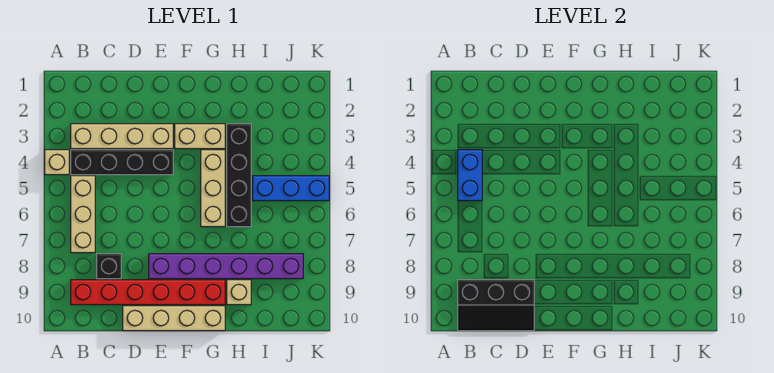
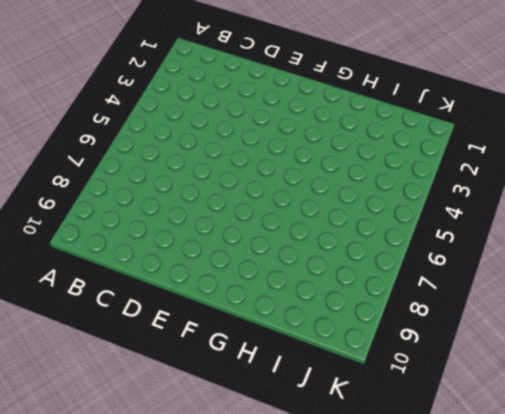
none -> tan brick A4 level 1
none -> tan brick B3:E3 level 1
none -> black brick B4:E4 level 1

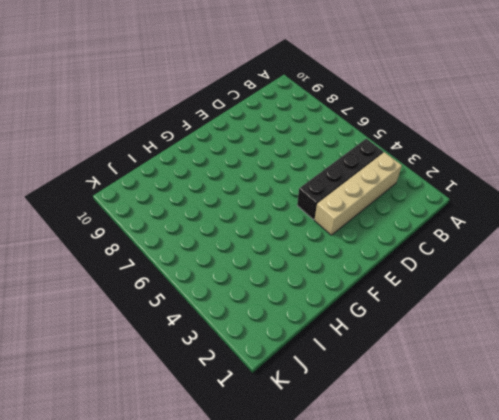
none -> tan brick A4 level 1
none -> tan brick B5:B7 level 1
none -> red brick B9:G9 level 1

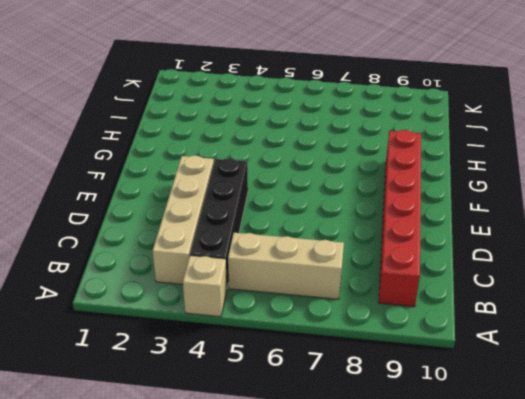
none -> black brick C8 level 1
none -> tan brick D10:G10 level 1
none -> purple brick E8:J8 level 1

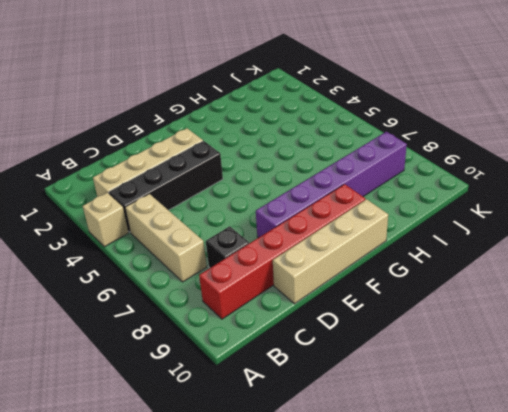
none -> tan brick F3:G3 level 1
none -> tan brick G4:G6 level 1
none -> black brick H3:H6 level 1

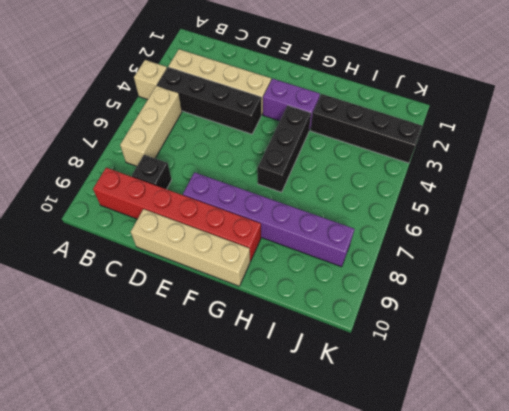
purple brick F3:G3 level 1 -> tan brick F3:G3 level 1
black brick G4:G6 level 1 -> tan brick G4:G6 level 1
black brick H3:K3 level 1 -> black brick H3:H6 level 1
none -> tan brick H9 level 1
none -> blue brick I5:K5 level 1
none -> blue brick B4:B5 level 2

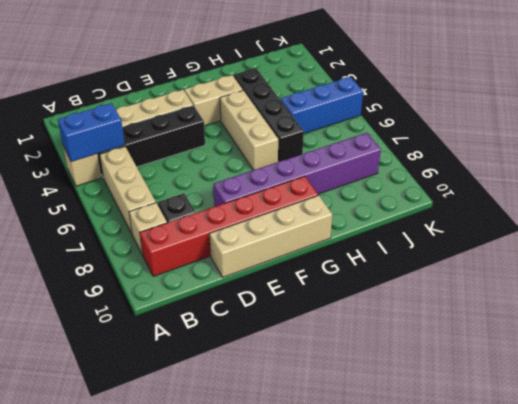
blue brick A4:B4 level 2 -> blue brick B4:B5 level 2
tan brick B8 level 1 -> tan brick H9 level 1
none -> black slope B9:D10 level 2 top 9

